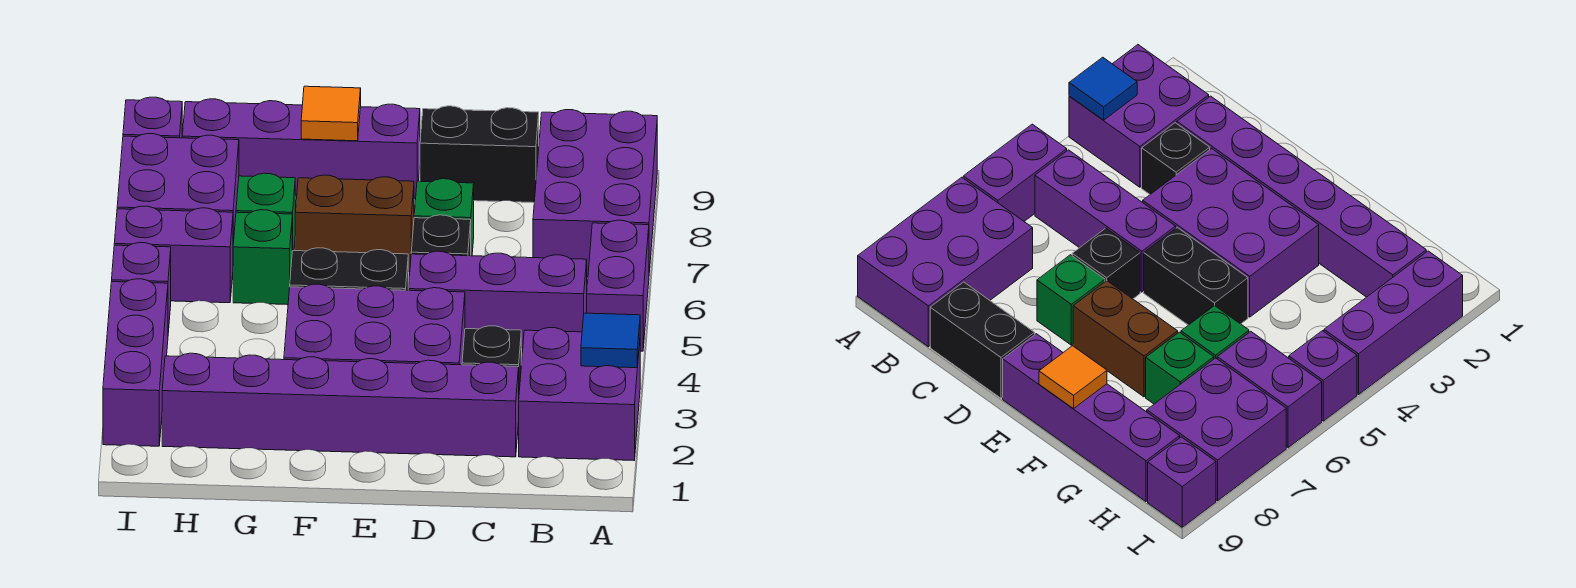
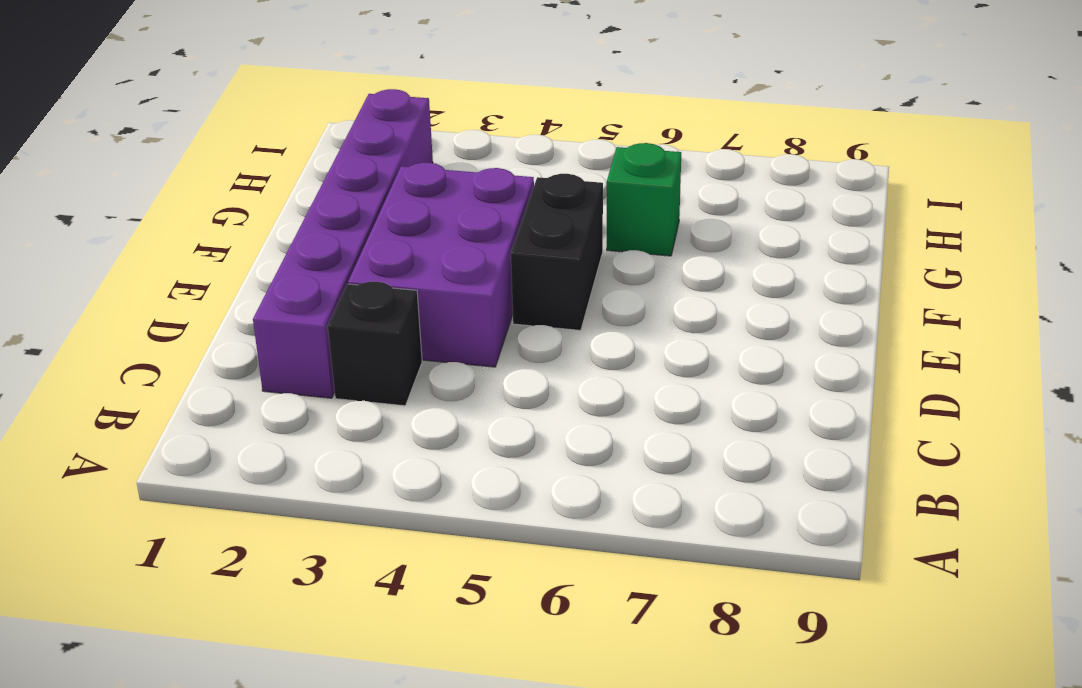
none -> purple brick A2:B3 level 1
none -> purple brick A5:A6 level 1
none -> purple brick A7:B9 level 1

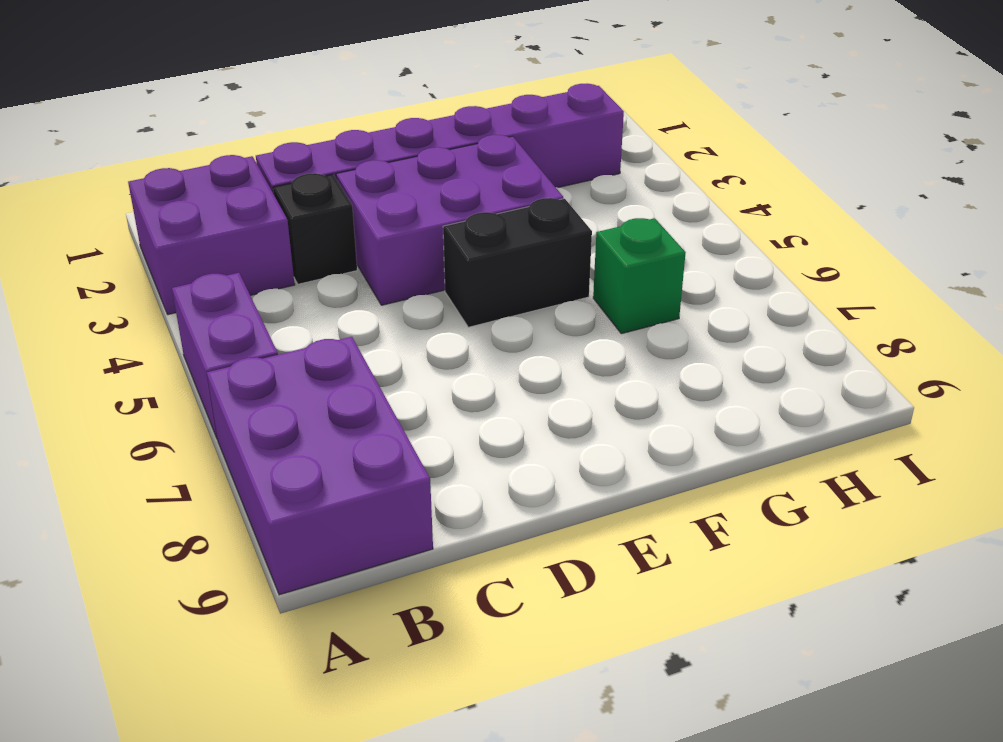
none -> purple brick B5:D5 level 1
none -> black brick C9:D9 level 1
none -> black brick D6 level 1

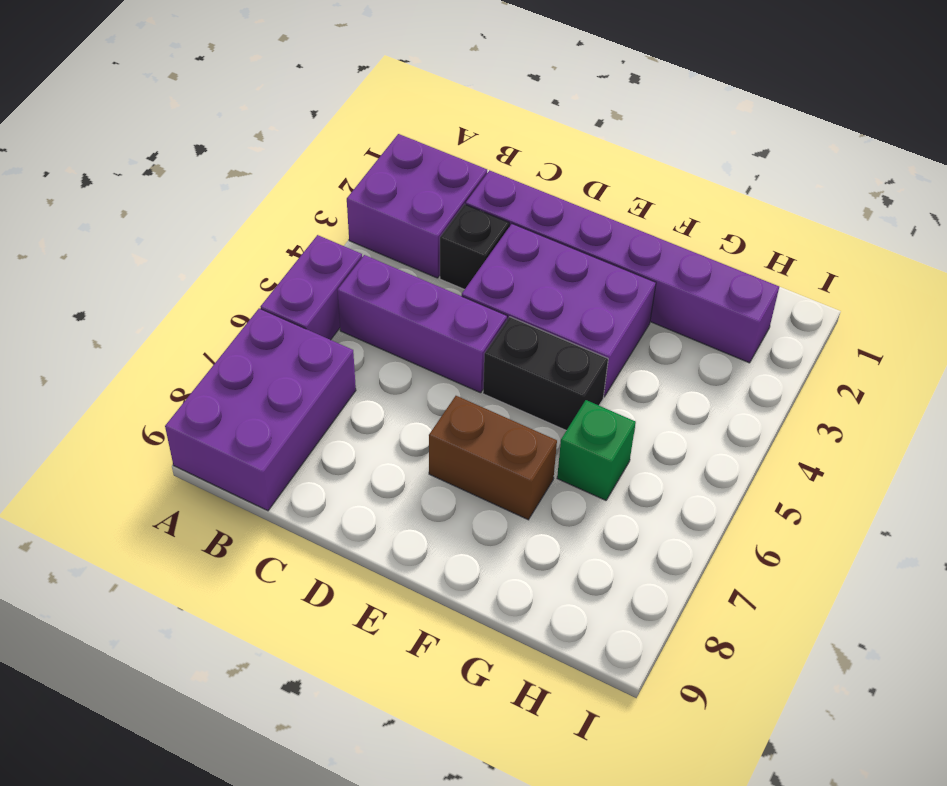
none -> black brick C9:D9 level 1
none -> black brick D6 level 1
none -> green brick D7 level 1

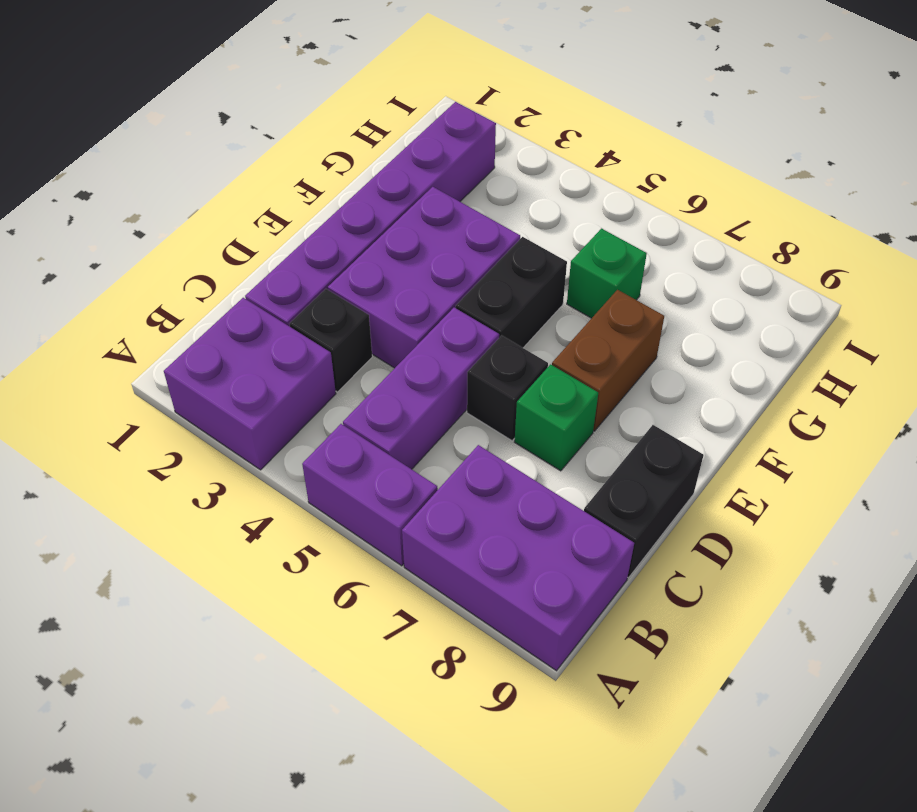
none -> purple brick E9:H9 level 1
none -> green brick G7 level 1
none -> purple brick H6:I6 level 1

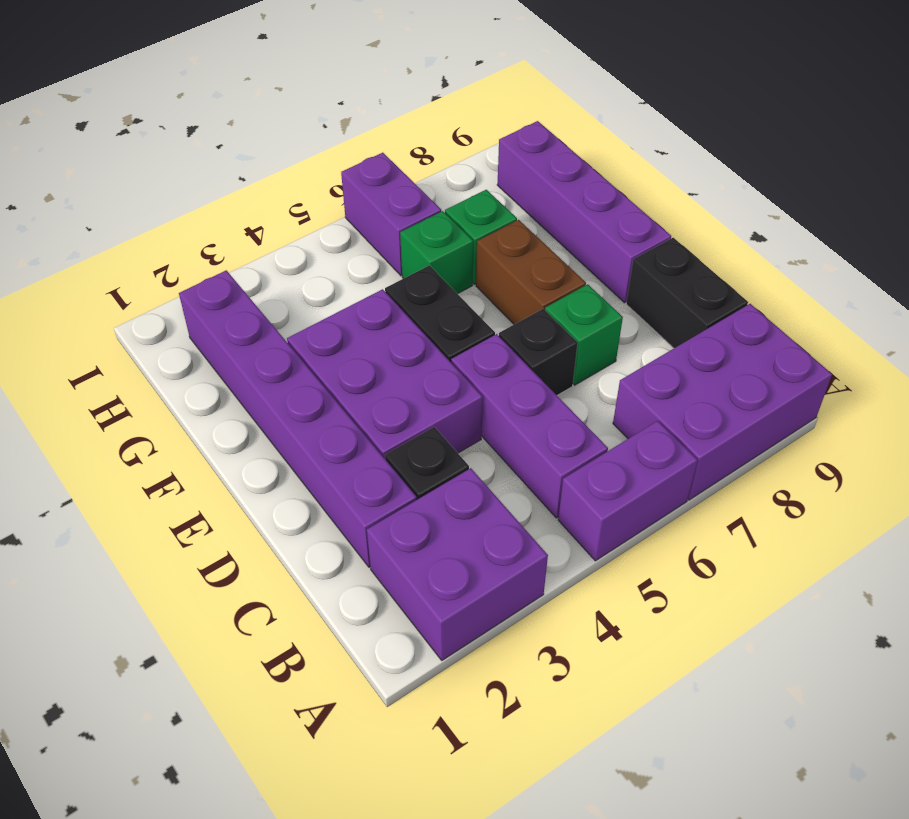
none -> purple brick H7:I8 level 1
none -> purple brick I2:I4 level 1
none -> purple brick I5 level 1

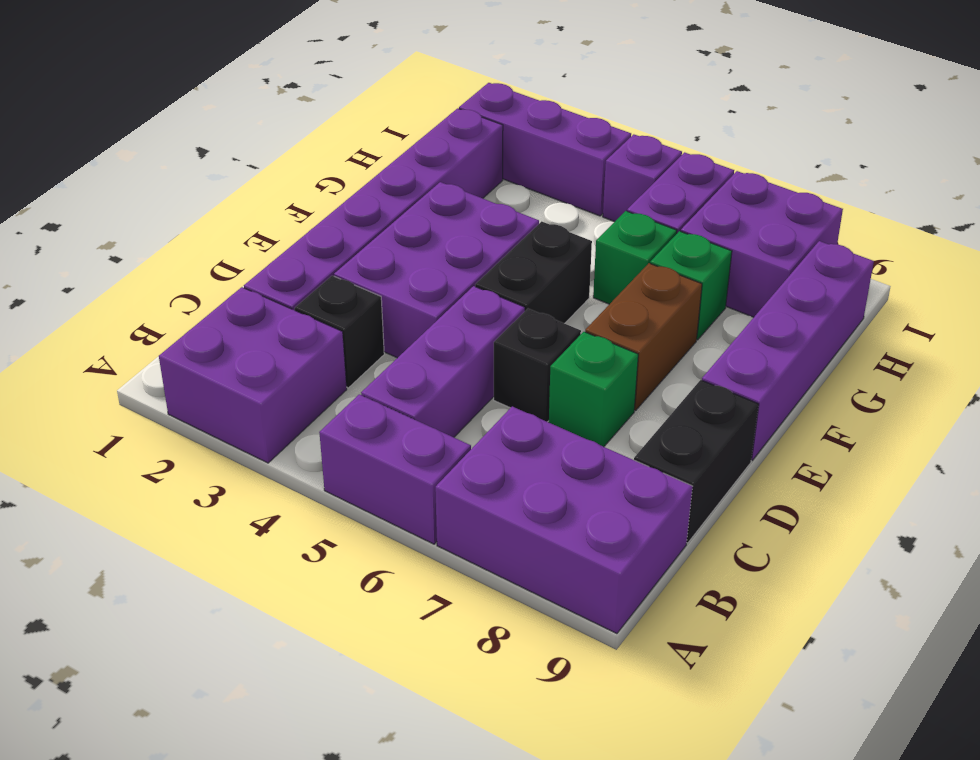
none -> purple brick I9 level 1
none -> blue tile A3 level 2
none -> orange tile F9 level 2

